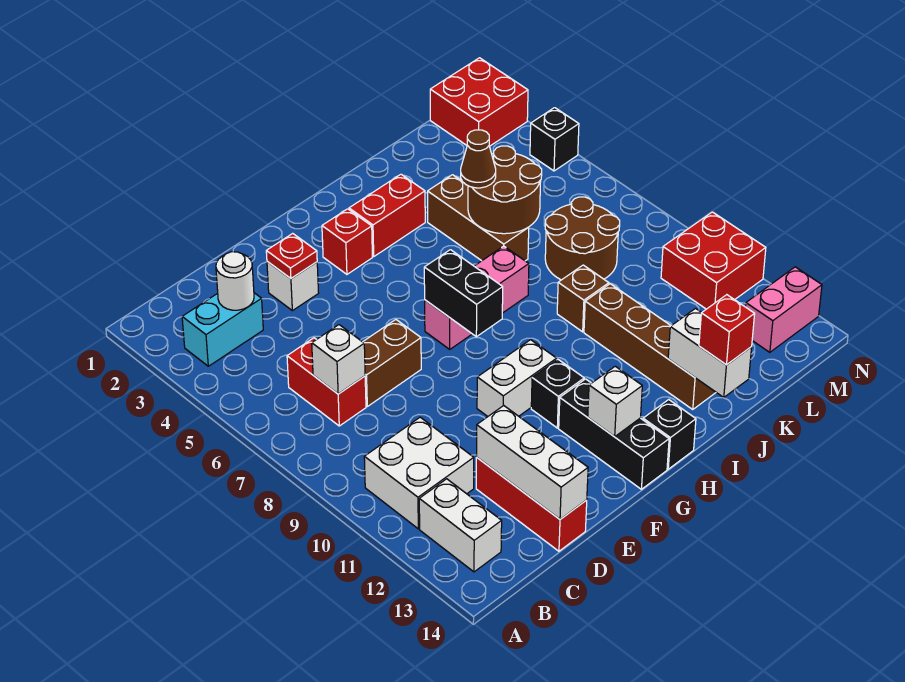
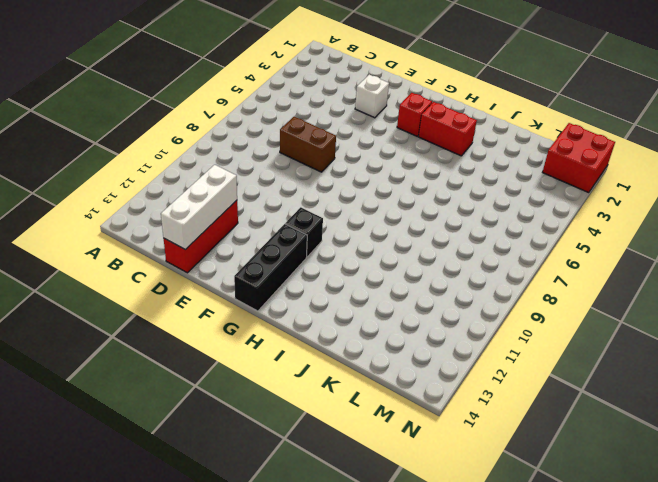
none -> cyan brick B3:C3 level 1
none -> white brick B10:C11 level 1
none -> white brick B12:B13 level 1
none -> red brick C6:C7 level 1

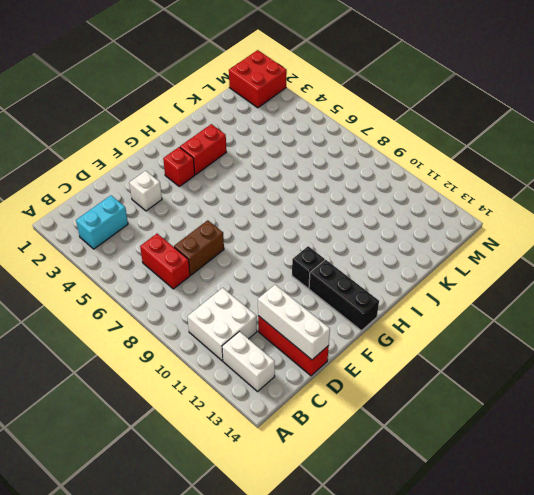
none -> white brick F10:G10 level 1
none -> pink brick G7:I7 level 1
none -> black brick H14 level 1
none -> brown brick J4:J6 level 1

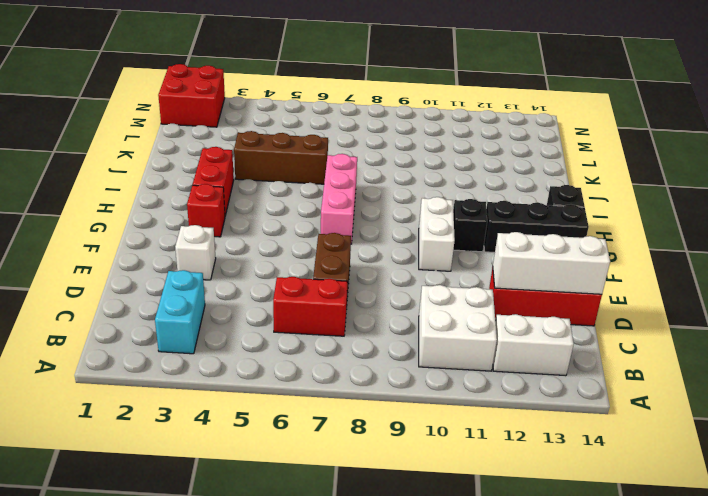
none -> brown brick J9 level 1
none -> brown brick J10:J13 level 1
none -> brown round brick K7:L8 level 1
none -> red brick M10:N11 level 1

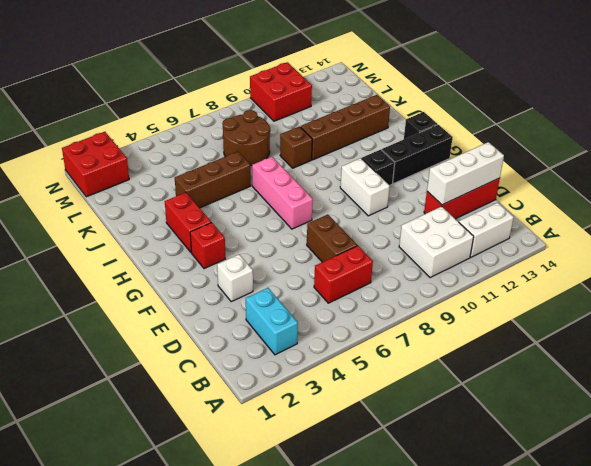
none -> pink brick M13:N13 level 1
none -> black brick N4 level 1
none -> white round brick C3 level 2
none -> white brick C7 level 2

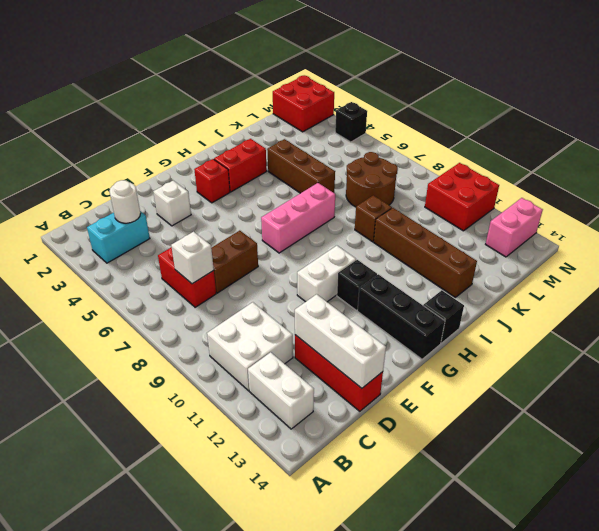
none -> red plate E3 level 2
none -> black brick G7:G8 level 2
none -> white brick G13 level 2
none -> brown round brick J5:K6 level 2

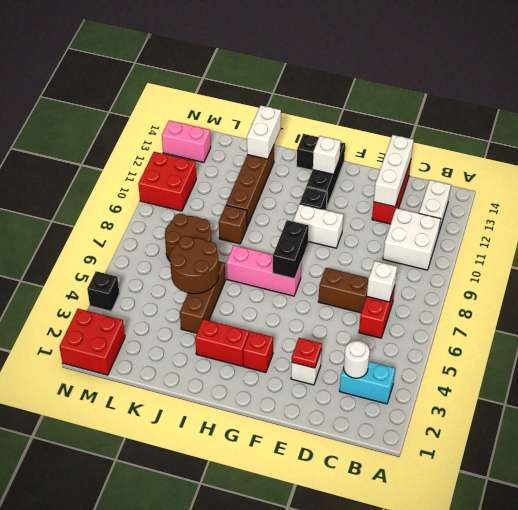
none -> brown cone J5 level 3
none -> red brick J14 level 3

